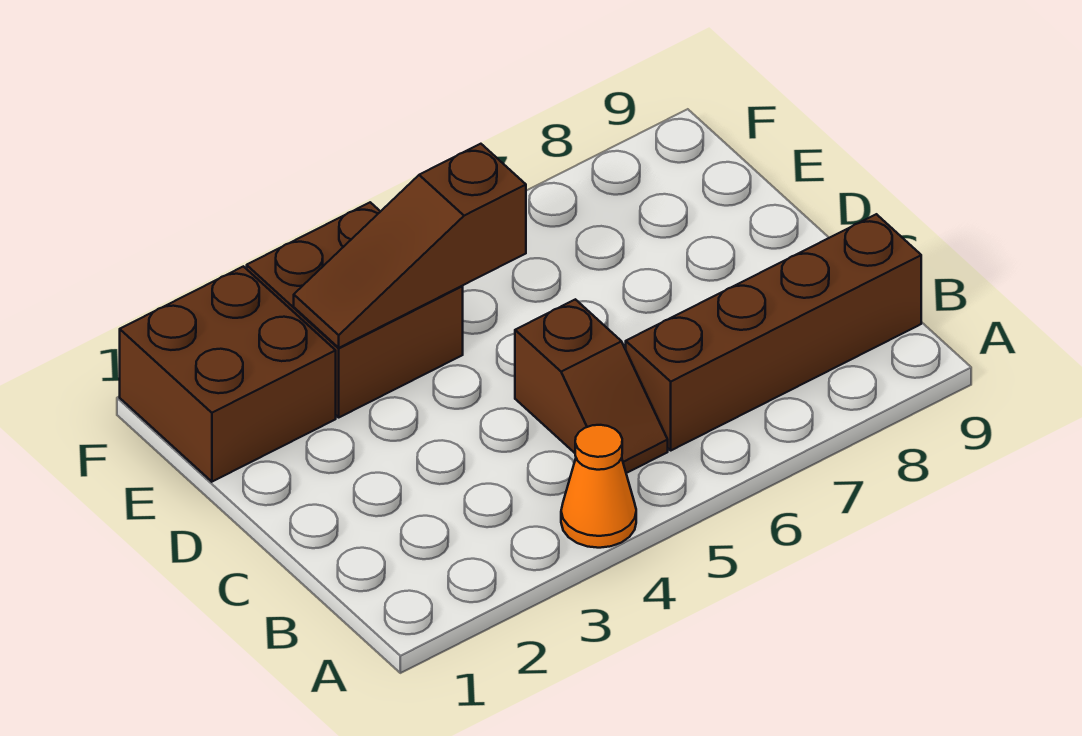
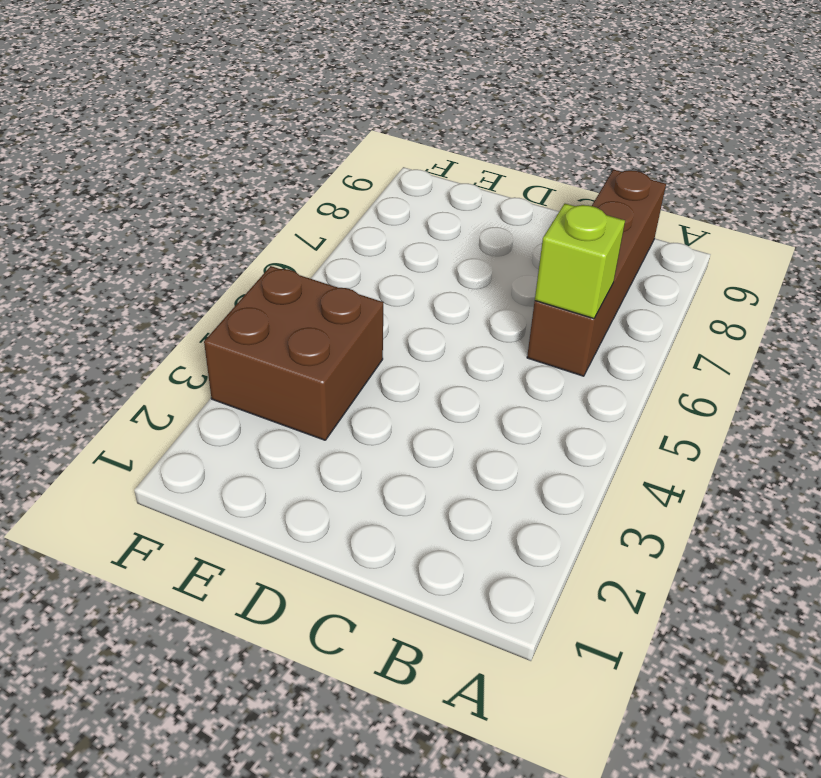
lime brick B6 level 2 -> none
none -> orange cone A4 level 1
none -> brown slope B5:C5 level 1 top C

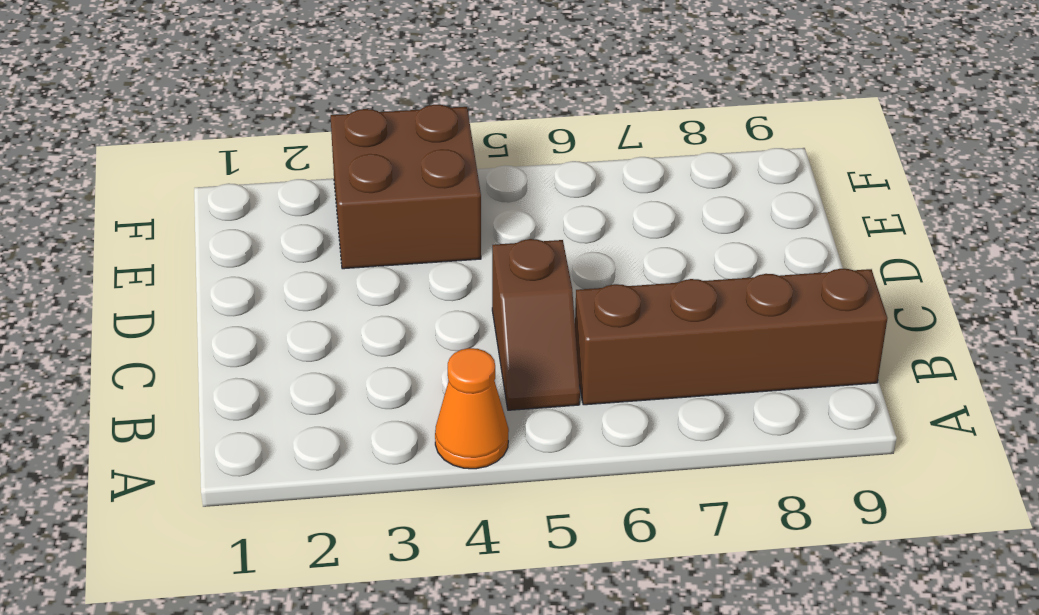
none -> brown brick E1:F2 level 1
none -> brown slope E3:E5 level 2 top 5

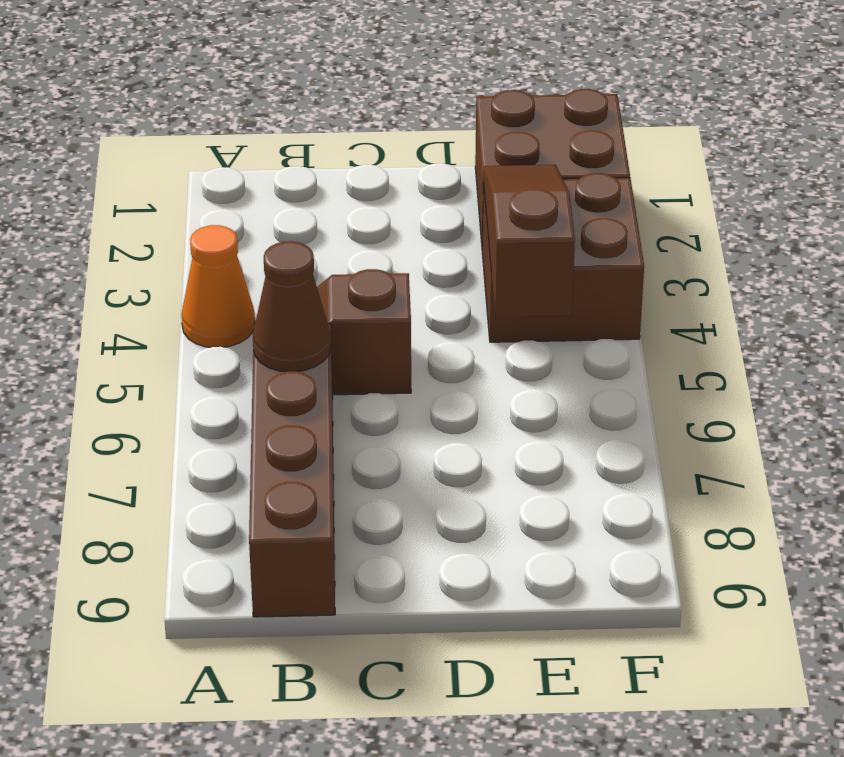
brown cone B6 level 2 -> none

